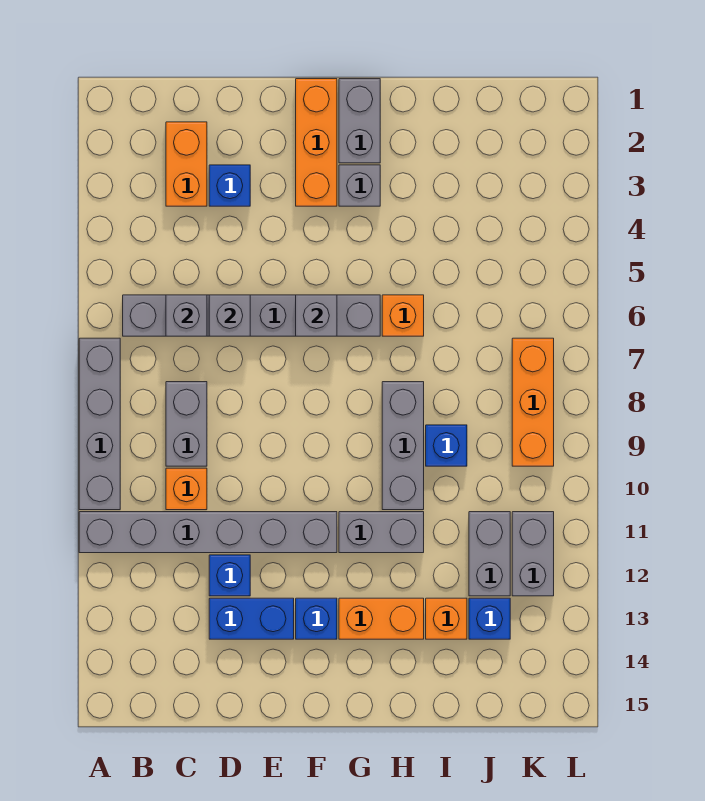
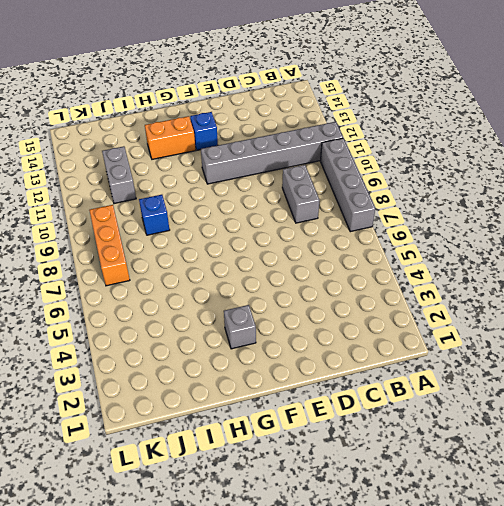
none -> grey brick B6:G6 level 1
none -> orange brick C2:C3 level 1
none -> orange brick C10 level 1

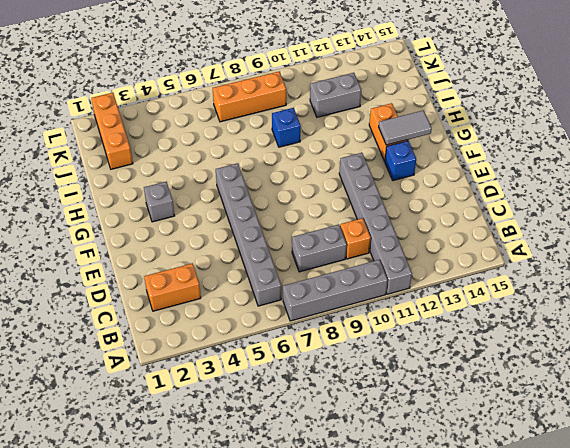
grey tile G13:G14 level 2 -> none
orange brick J2:L2 level 1 -> orange brick F1:F3 level 1
none -> blue brick D3 level 1
none -> blue brick D12 level 1
none -> blue brick D13:E13 level 1

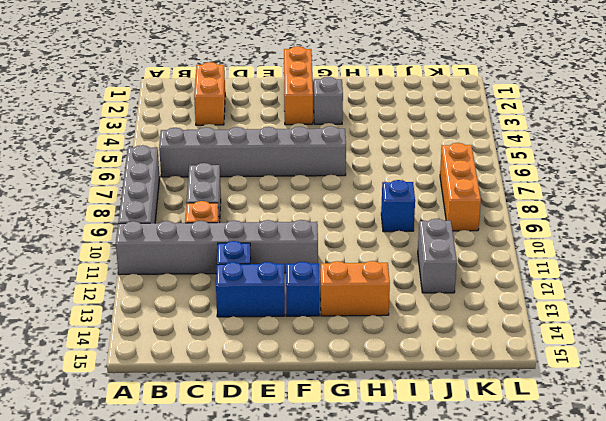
none -> blue brick D3 level 1
none -> grey brick G1:G2 level 1
none -> grey brick G11:H11 level 1

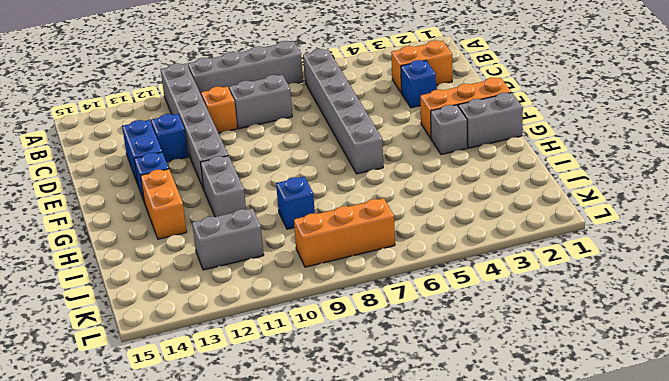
none -> orange brick H6 level 1
none -> grey brick H8:H10 level 1
none -> orange brick I13 level 1

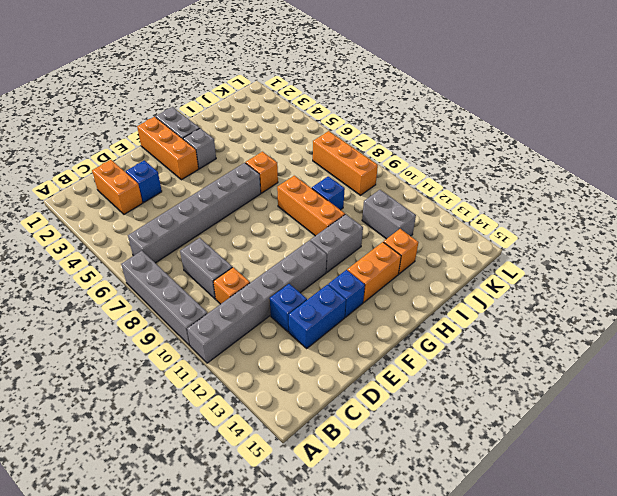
orange brick H8:H10 level 1 -> grey brick H8:H10 level 1
none -> blue brick J13 level 1
none -> grey brick K11:K12 level 1
none -> grey brick C6 level 2

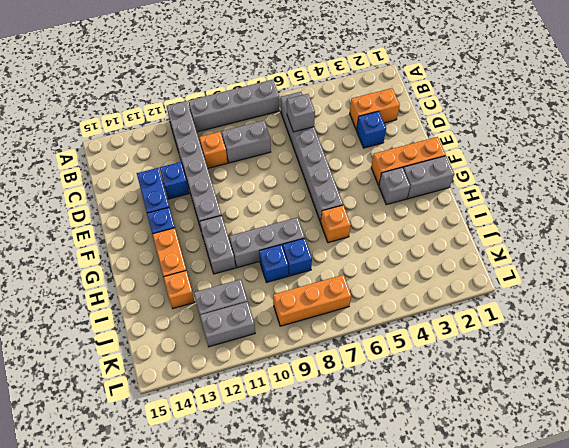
blue brick I8 level 1 -> blue brick J13 level 1
none -> grey brick D6 level 2
none -> grey brick F6 level 2

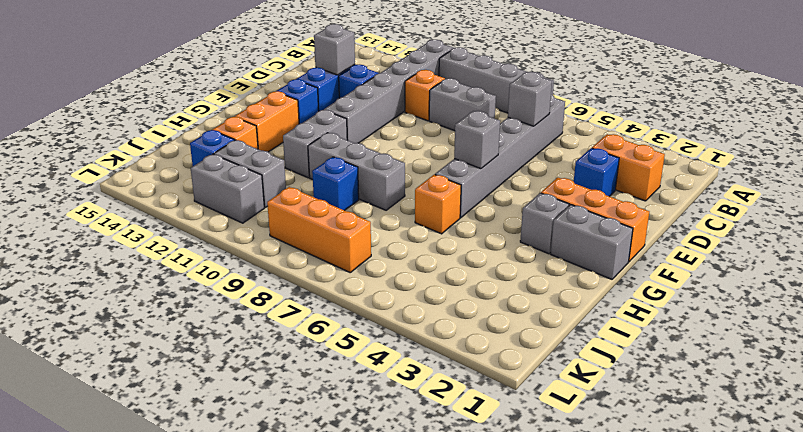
grey brick D13 level 2 -> grey brick D6 level 2

